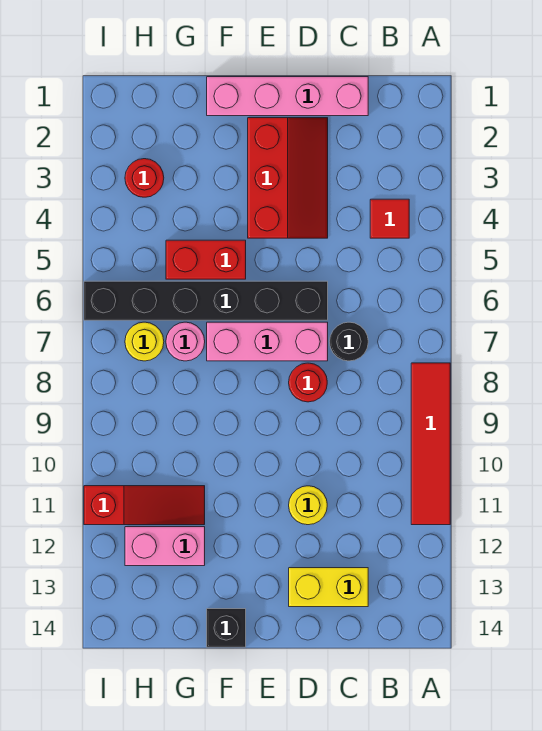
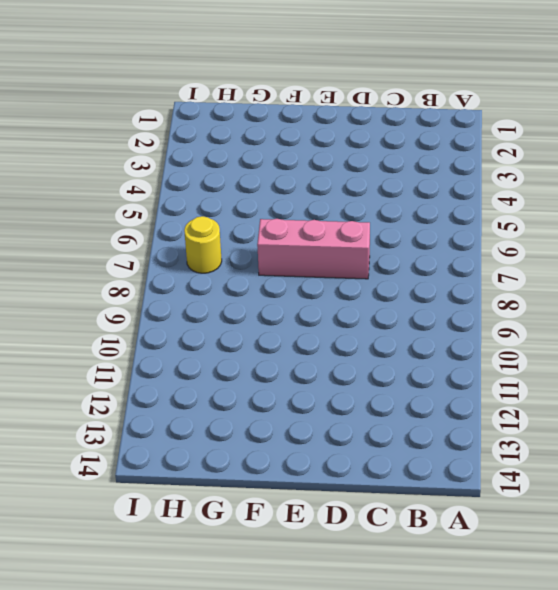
none -> red tile A8:A11 level 1
none -> red tile B4 level 1
none -> pink brick C1:F1 level 1

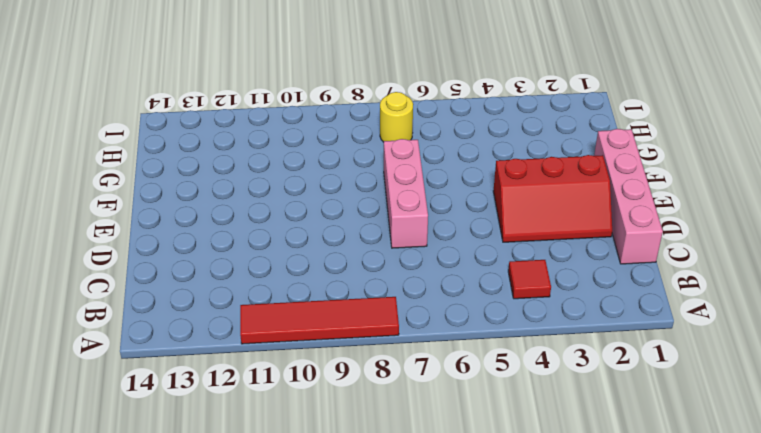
none -> black round brick C7 level 1
none -> yellow brick C13:D13 level 1
none -> black brick D6:I6 level 1

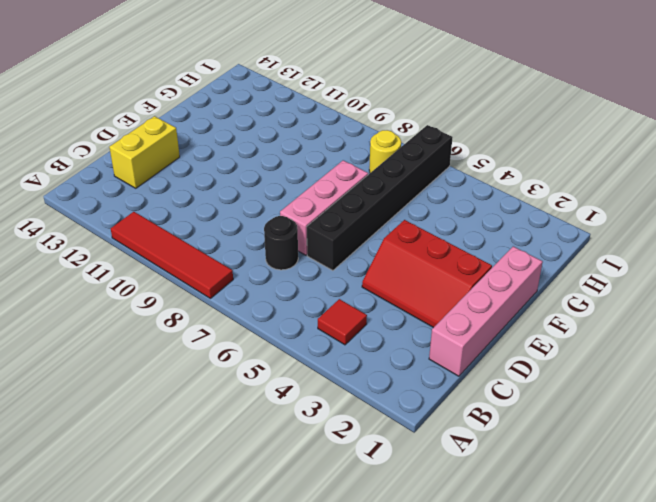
none -> red round brick D8 level 1
none -> yellow round brick D11 level 1
none -> red brick F5:G5 level 1

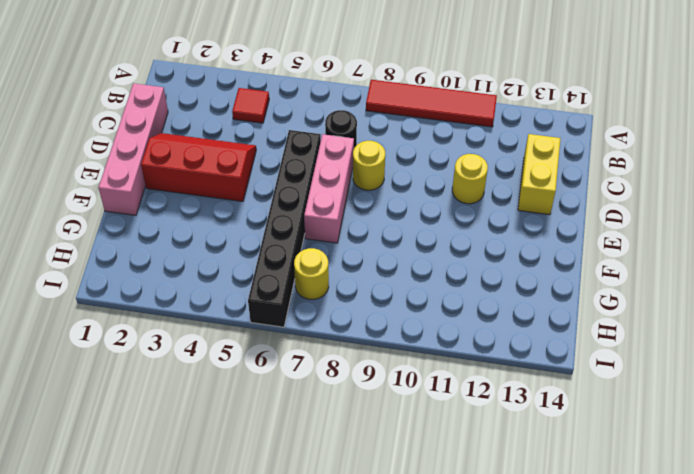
yellow round brick D8 level 1 -> red round brick D8 level 1
none -> red brick F5:G5 level 1
none -> black brick F14 level 1
none -> pink round brick G7 level 1

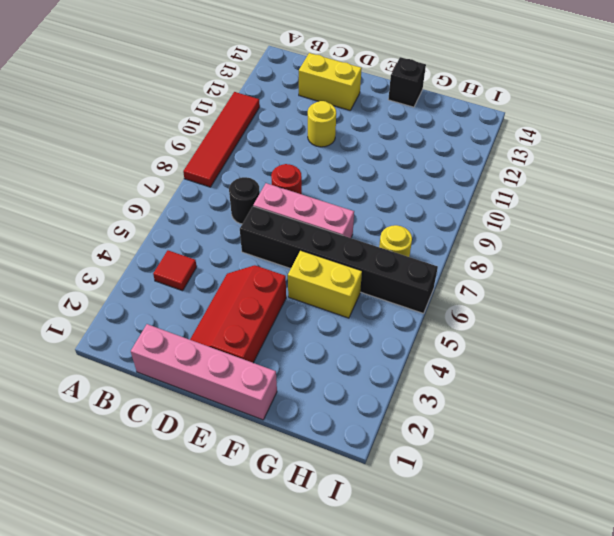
yellow brick F5:G5 level 1 -> red brick F5:G5 level 1
none -> pink round brick G7 level 1
none -> red slope G11:I11 level 1 top I
none -> pink brick G12:H12 level 1

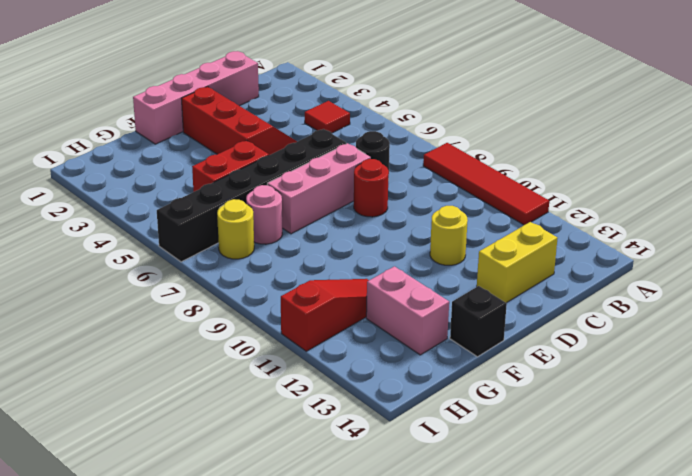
pink brick G12:G13 level 1 -> pink brick G12:H12 level 1
none -> red round brick H3 level 1

